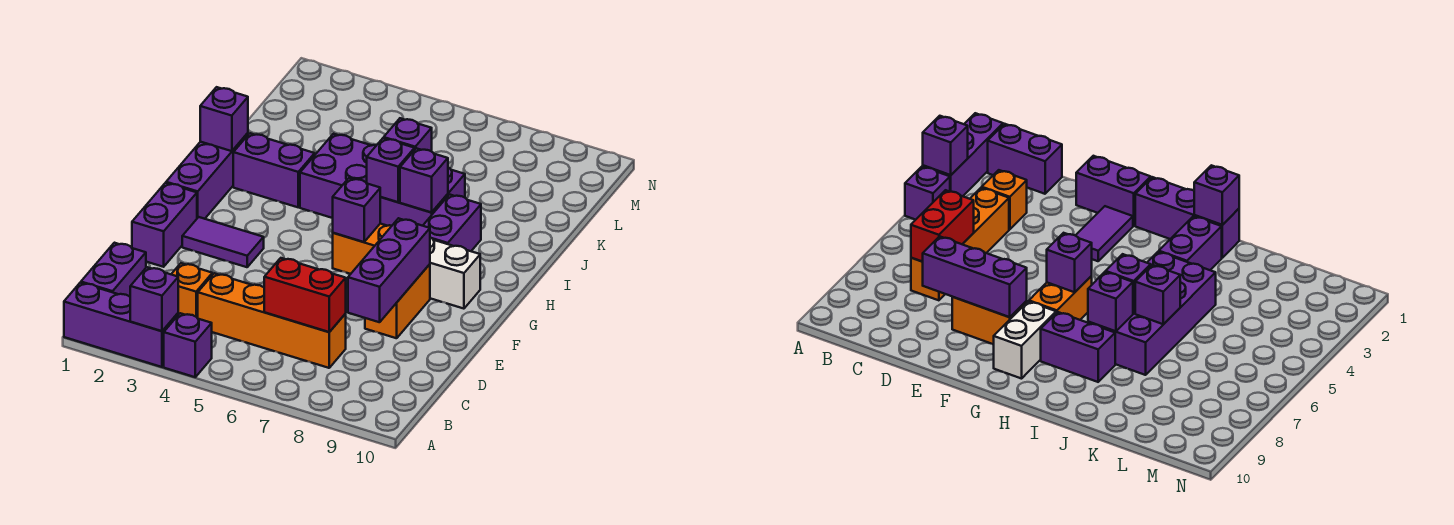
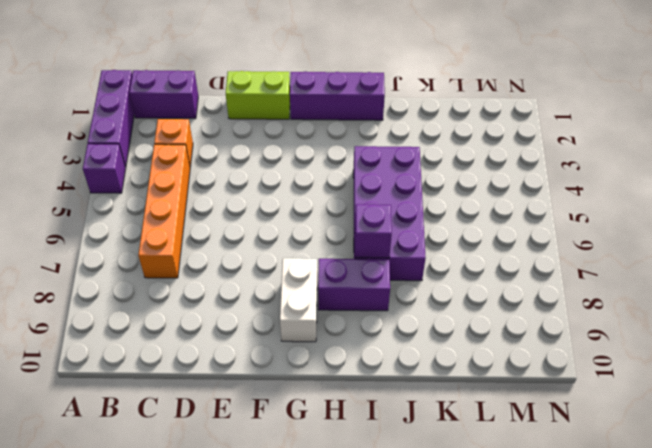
lime brick E1:F1 level 1 -> purple brick E1:F1 level 1
none -> orange brick E8:F8 level 1
none -> purple tile F2:F3 level 1
none -> orange brick G6:G7 level 1

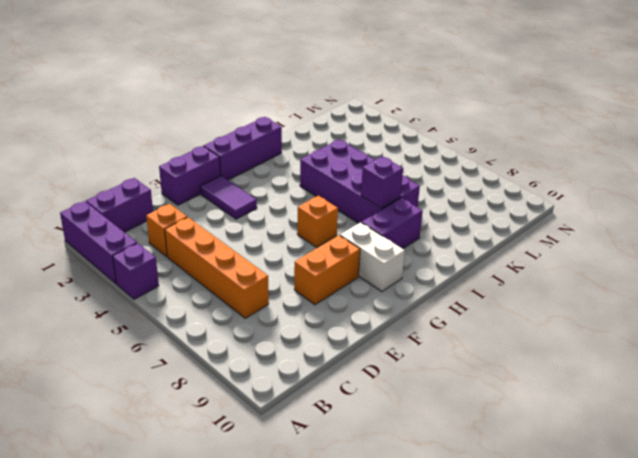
orange brick G6 level 1 -> orange brick G6:G7 level 1
none -> purple brick I2:I3 level 1
none -> purple brick A3 level 2
none -> red brick C6:C7 level 2

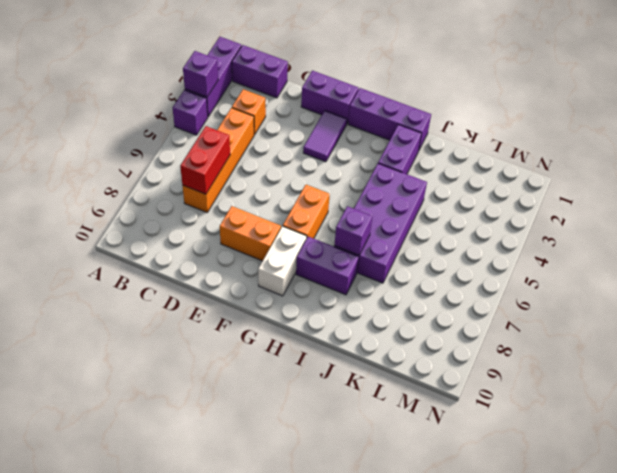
none -> purple brick D8:F8 level 2
none -> purple brick G6 level 2
none -> purple brick I1 level 2

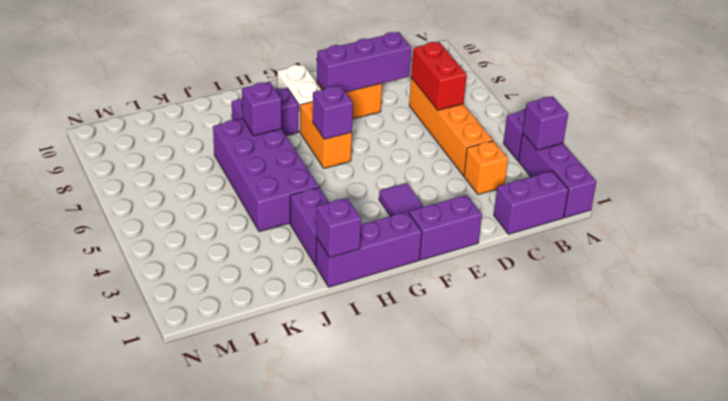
none -> purple brick I6 level 2
none -> purple brick J6 level 2

